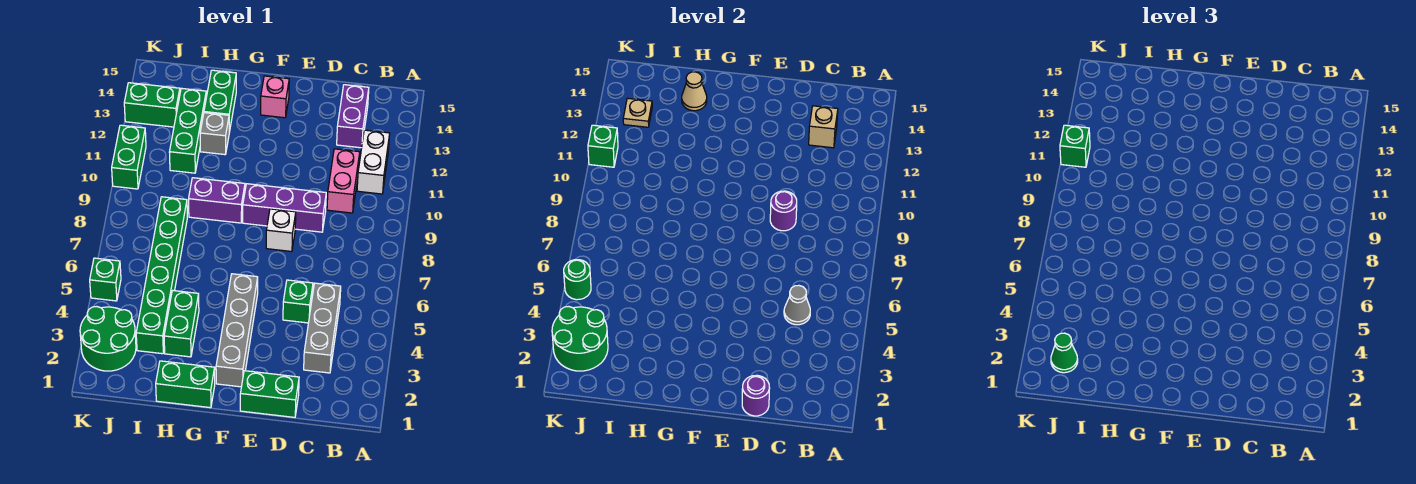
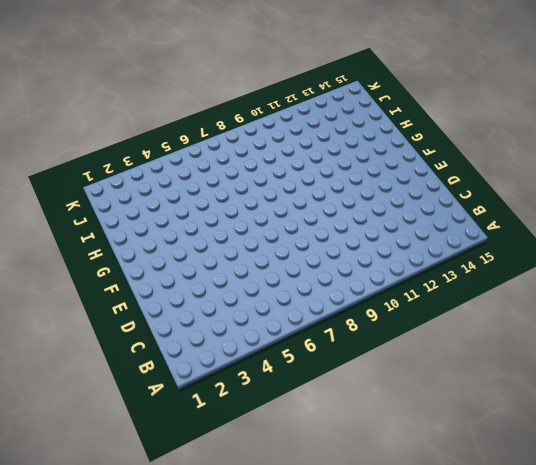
none -> white brick B11:B12 level 1
none -> grey brick C3:C5 level 1
none -> pink brick C10:C11 level 1
none -> purple brick C13:C14 level 1

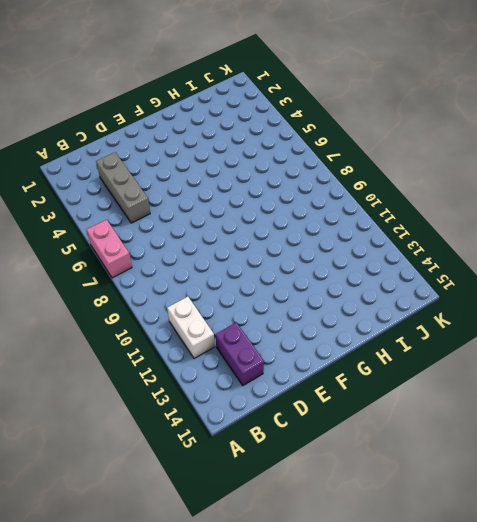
pink brick A6:A7 level 1 -> pink brick C10:C11 level 1
none -> green brick D1:E1 level 1
none -> green brick D5 level 1
none -> purple brick D9:F9 level 1
none -> white brick E8 level 1

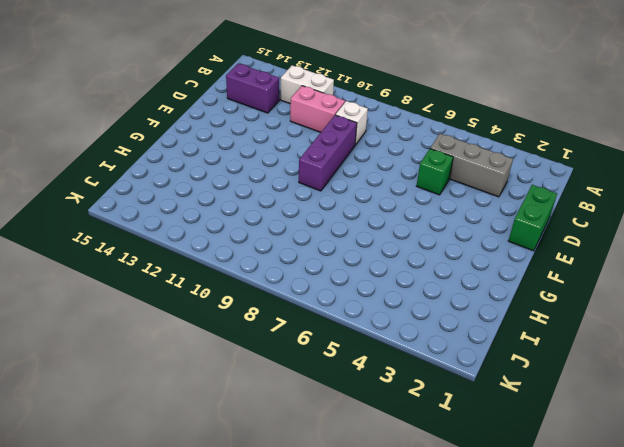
white brick C9 level 1 -> white brick E8 level 1
none -> grey brick F2:F5 level 1
none -> pink brick F14 level 1
none -> green brick G1:H1 level 1
none -> purple brick G9:H9 level 1

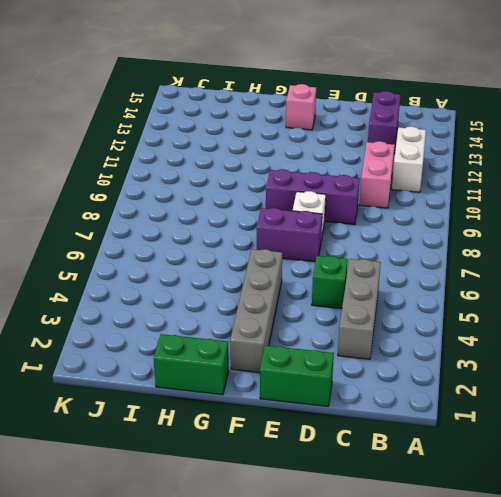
purple brick E7:F7 level 1 -> purple brick G9:H9 level 1
none -> green brick H3:H4 level 1
none -> grey brick H12 level 1
none -> green brick H13:H14 level 1
none -> green brick I3:I8 level 1

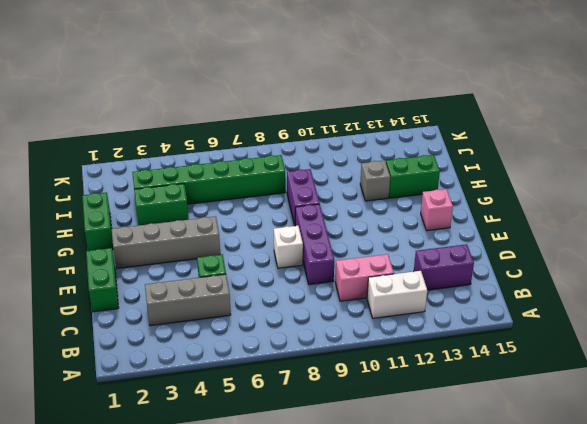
none -> green brick I11:I13 level 1
none -> green round brick J2:K3 level 1
none -> green brick J13:K13 level 1
none -> green brick K5 level 1

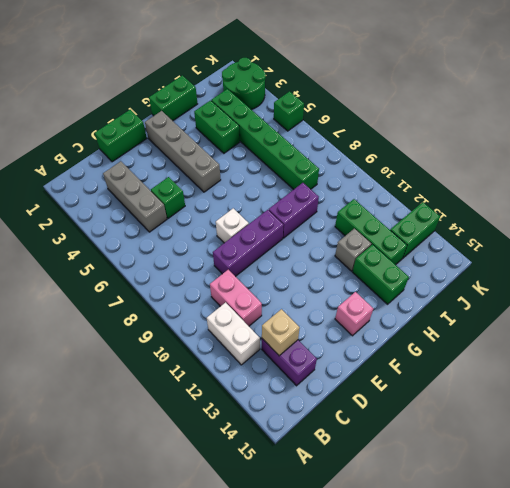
none -> green brick K10:K11 level 1
none -> grey cone C5 level 2
none -> purple round brick D1 level 2
none -> purple round brick D9 level 2

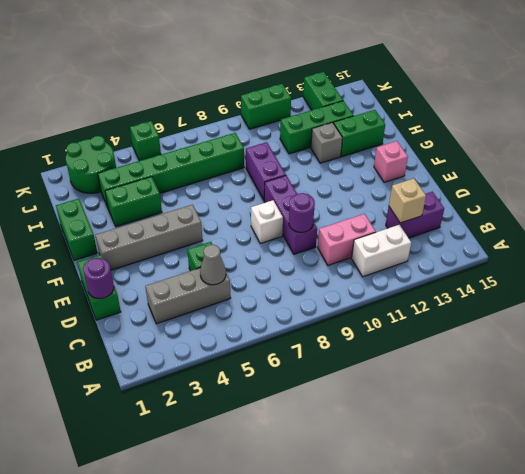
none -> tan cone H14 level 2
none -> green round brick J2:K3 level 2
none -> tan plate J13 level 2
none -> green round brick K5 level 2

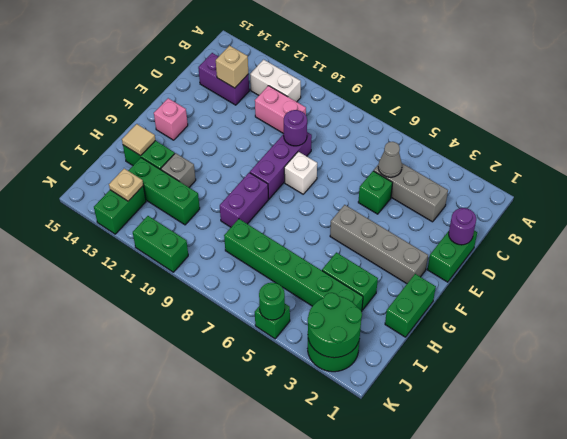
tan tile H14 level 2 -> tan cone H14 level 2
none -> green brick K11 level 2
none -> green cone J2 level 3
none -> green brick K11 level 3

